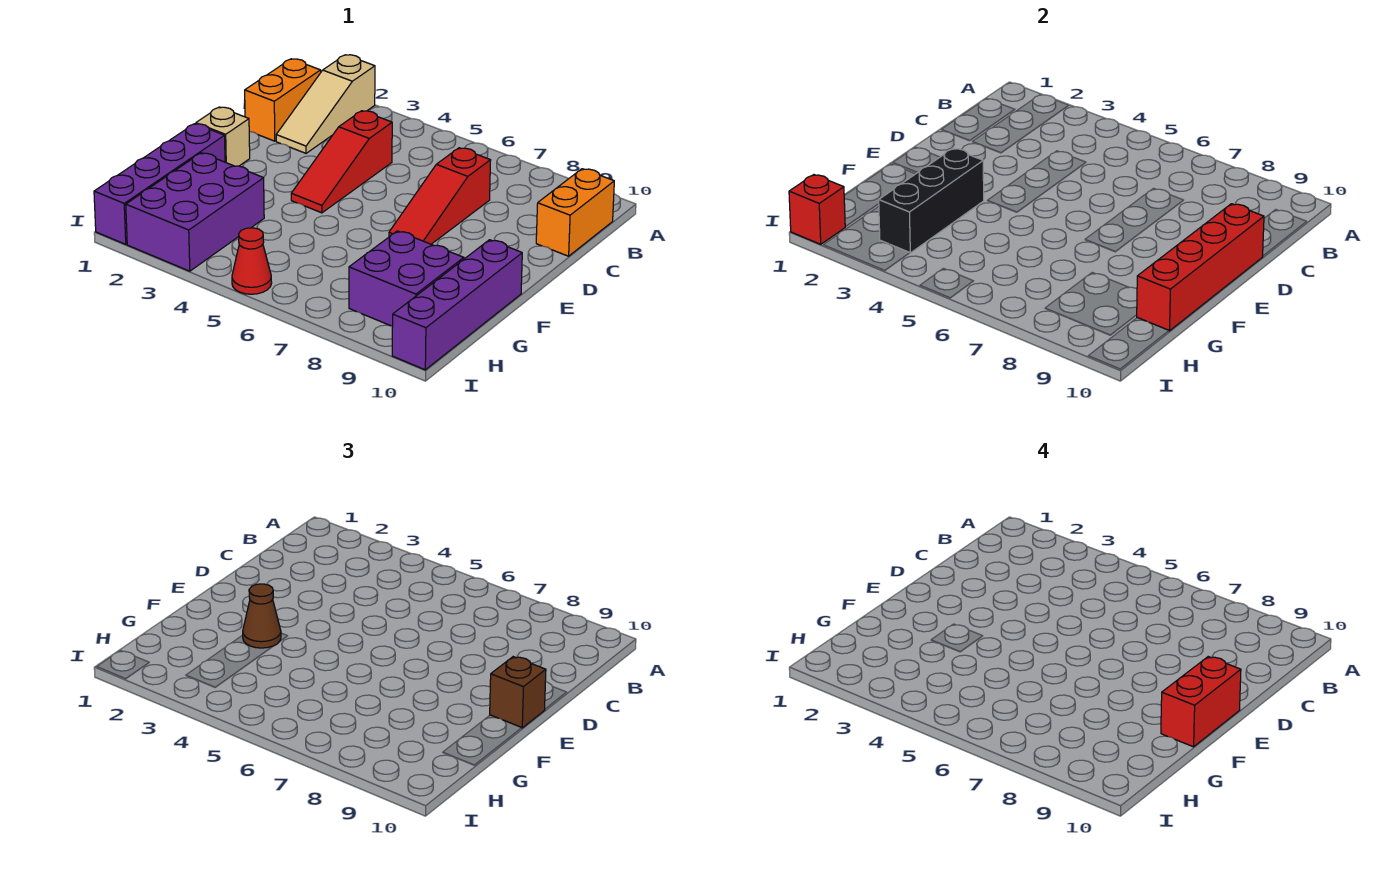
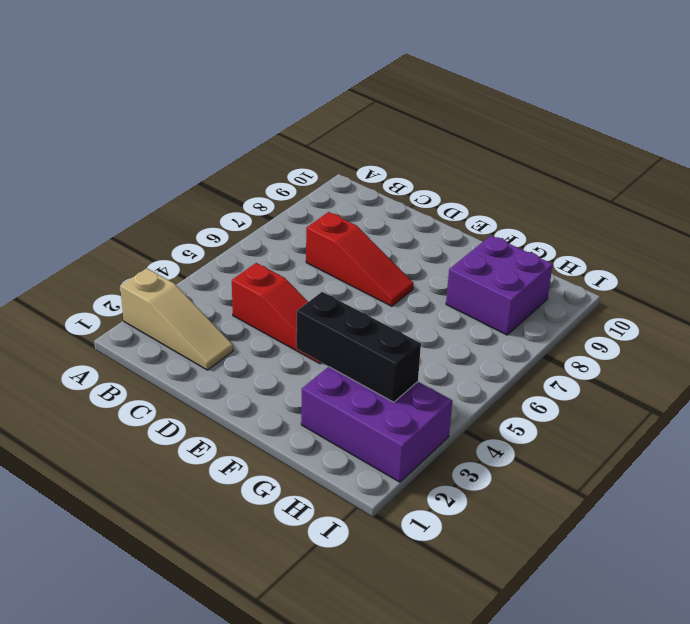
none -> orange brick B1:C1 level 1
none -> orange brick B10:C10 level 1
none -> tan brick E1 level 1

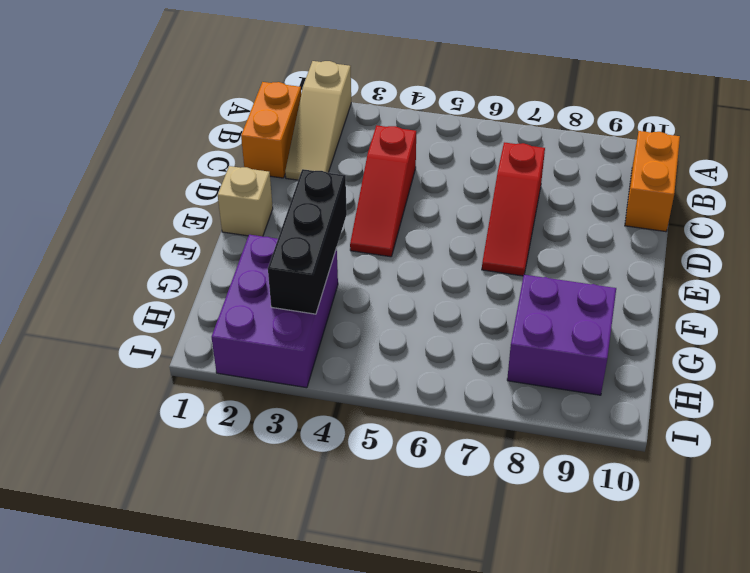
none -> purple brick F1:I1 level 1
none -> purple brick F10:I10 level 1
none -> red cone I5 level 1

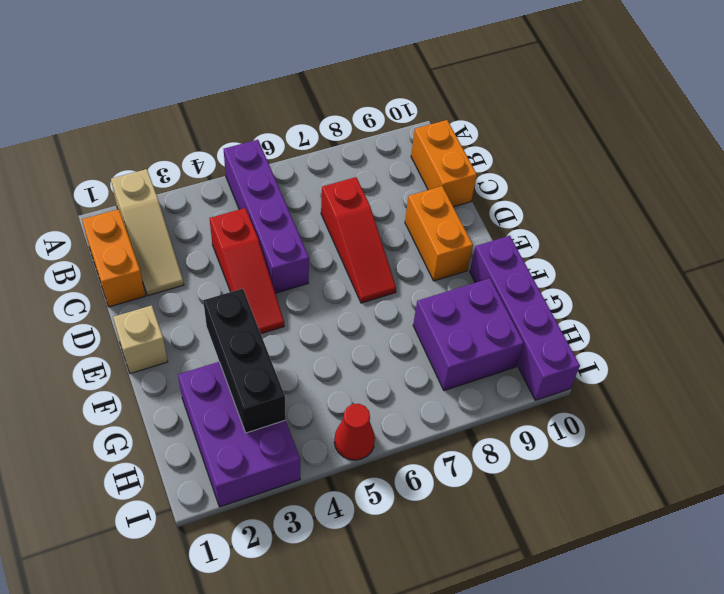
purple brick A5:D5 level 1 -> purple brick F1:I1 level 1
orange brick D9:E9 level 1 -> none
none -> red brick D10:G10 level 2
none -> red brick I1 level 2
none -> brown brick E10 level 3

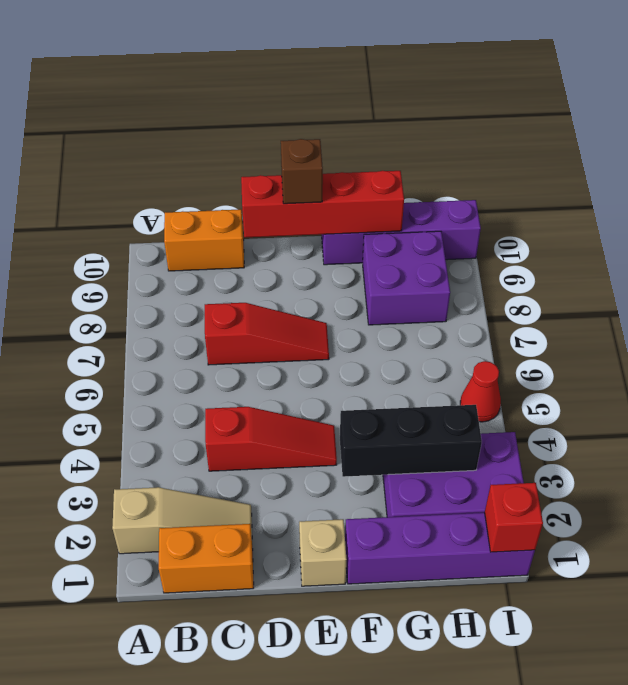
none -> brown cone F3 level 3
none -> red brick E10:F10 level 4

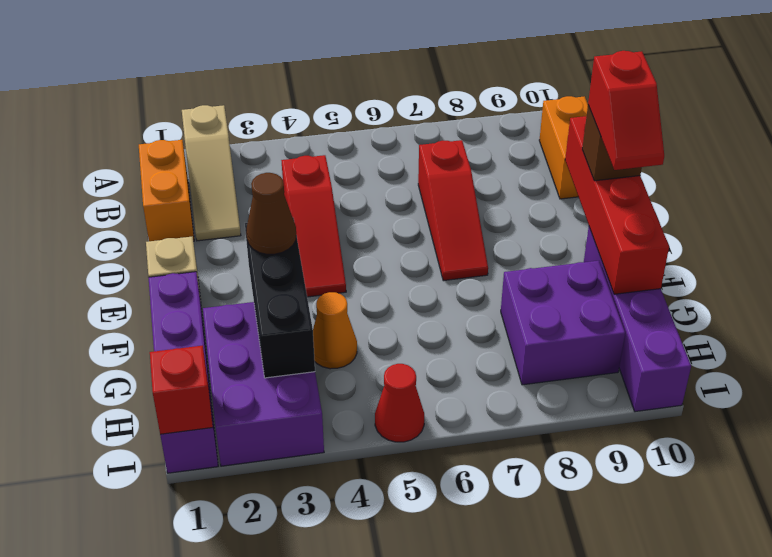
red slope E10:F10 level 4 top E -> red brick E10:F10 level 4
orange cone G4 level 1 -> none

